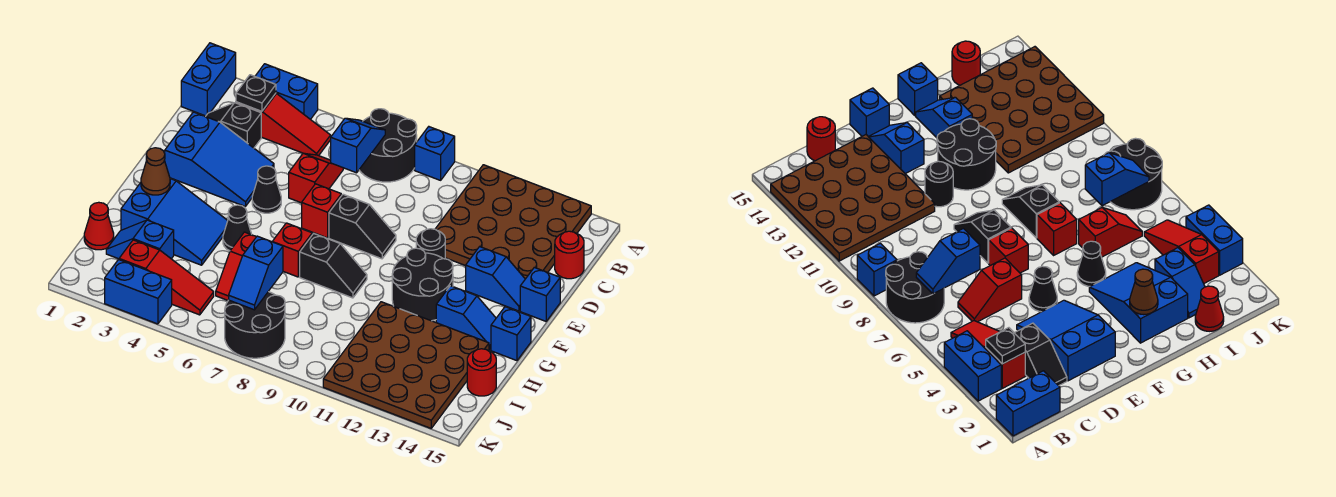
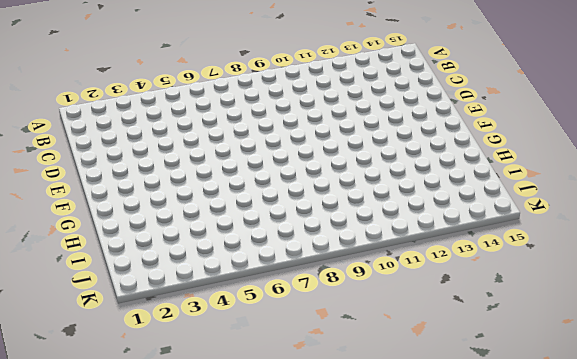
none -> blue brick A1:B1 level 1
none -> blue brick A3:A4 level 1
none -> black round brick A7:B8 level 1
none -> blue brick A9 level 1

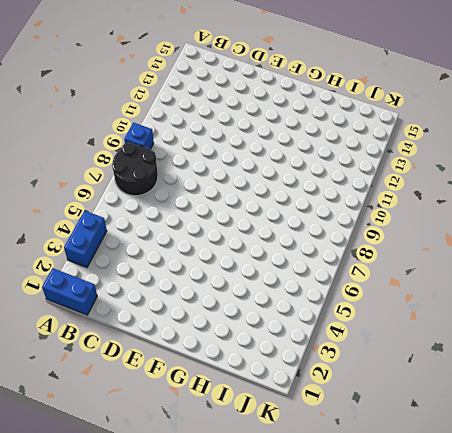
none -> brown plate A11:D14 level 1
none -> red slope B3:B5 level 1 top 3
none -> black slope C2:C3 level 1 top 3
none -> red slope C6:D6 level 1 top D

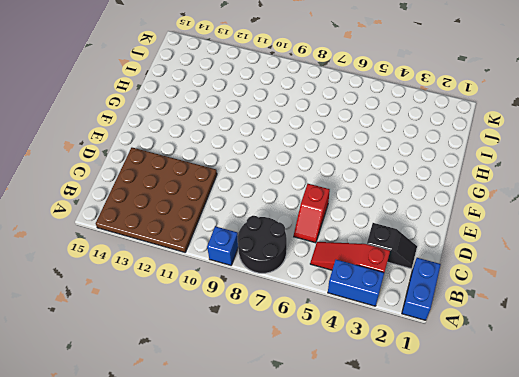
none -> red round brick C15 level 1
none -> blue slope D2:E4 level 1 top 2
none -> black cone E5 level 1
none -> red brick E7 level 1

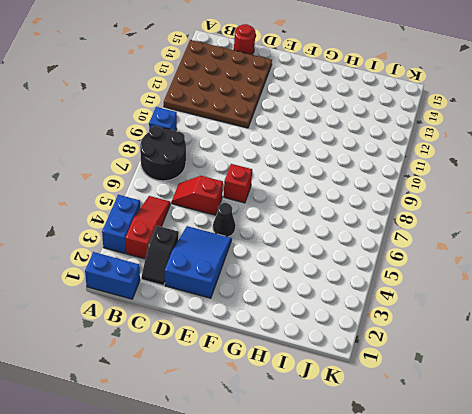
none -> black slope E8:E9 level 1 top 8
none -> black round brick E11 level 1
none -> blue slope E13:E14 level 1 top 13
none -> blue brick E15 level 1

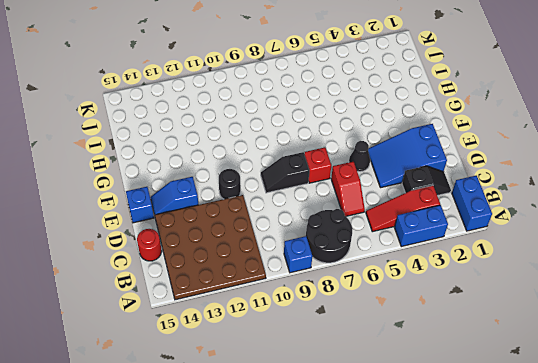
none -> black round brick F11:G12 level 1
none -> blue slope G2:H4 level 1 top 2
none -> black cone G5 level 1
none -> red brick G7 level 1

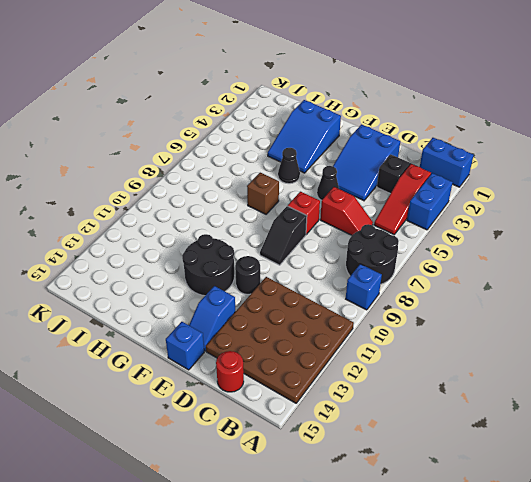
brown brick G7 level 1 -> red brick G7 level 1
none -> black slope G8:G9 level 1 top 8
none -> blue slope G13:G14 level 1 top 13
none -> blue brick G15 level 1
none -> red slope H6:I6 level 1 top H

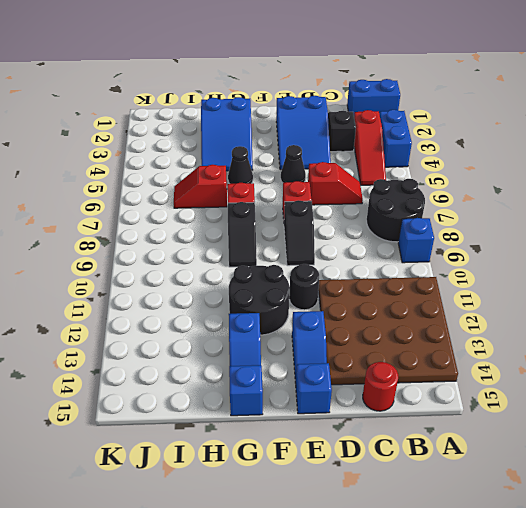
none -> brown plate H11:K14 level 1
none -> red cone I1 level 1
none -> blue slope I2:I3 level 1 top 3
none -> red round brick I15 level 1

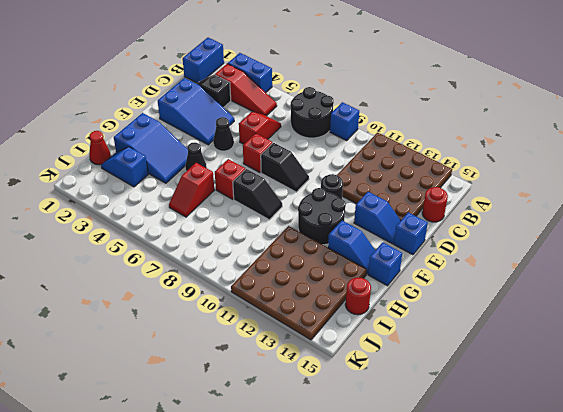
none -> red slope J3:J5 level 1 top 3
none -> black round brick J7:K8 level 1
none -> blue brick K3:K4 level 1
none -> black plate B3 level 2

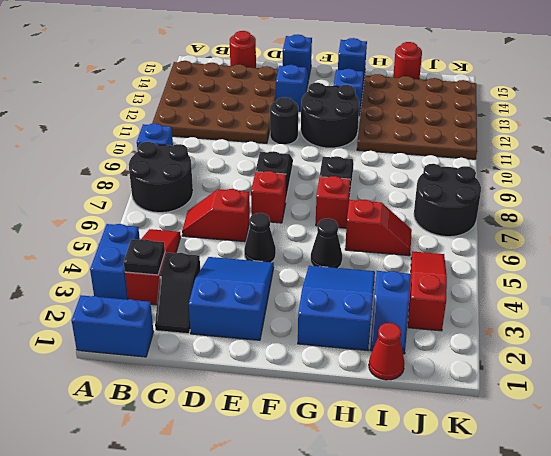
none -> blue brick K3:K4 level 1
none -> blue slope B7:C7 level 2 top C
none -> brown cone G2 level 2
none -> blue slope I7:J7 level 2 top I

